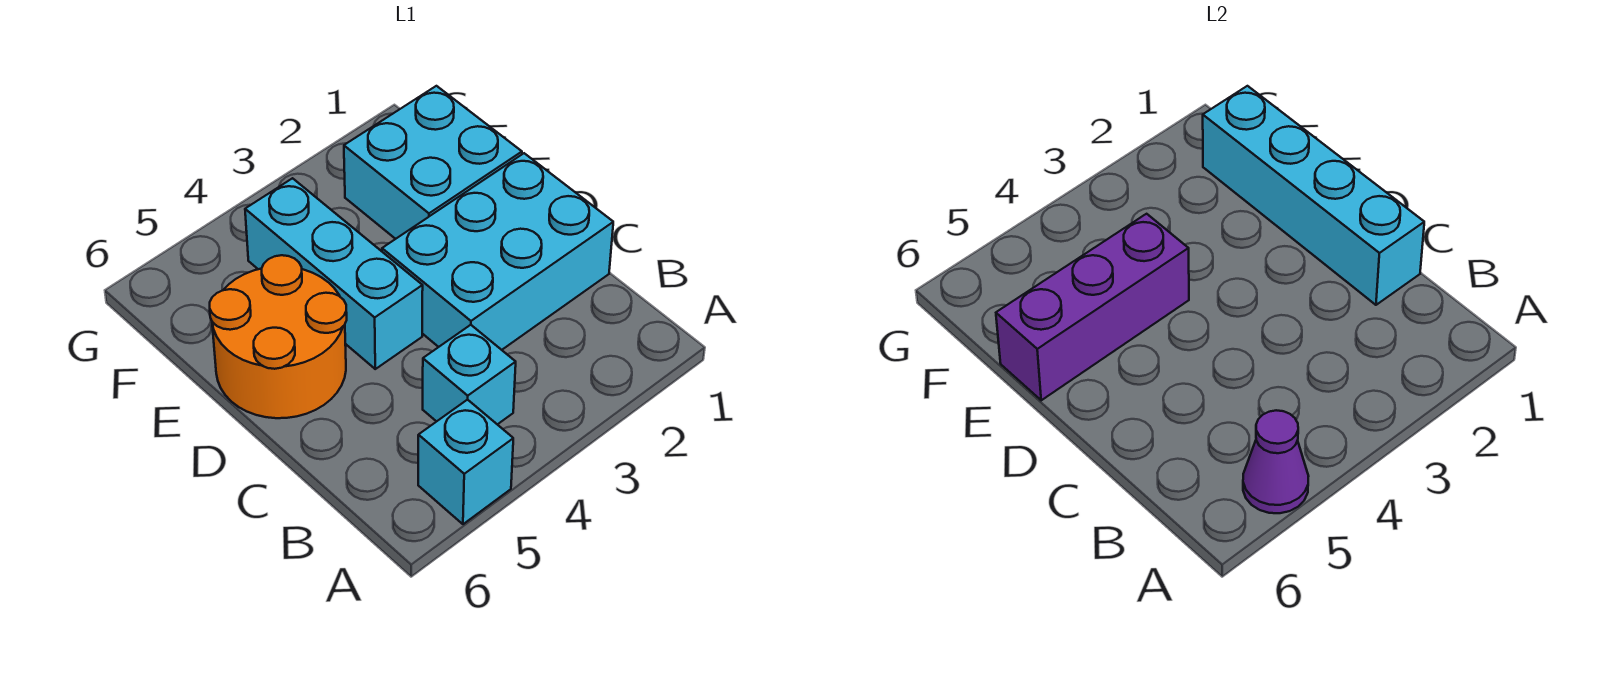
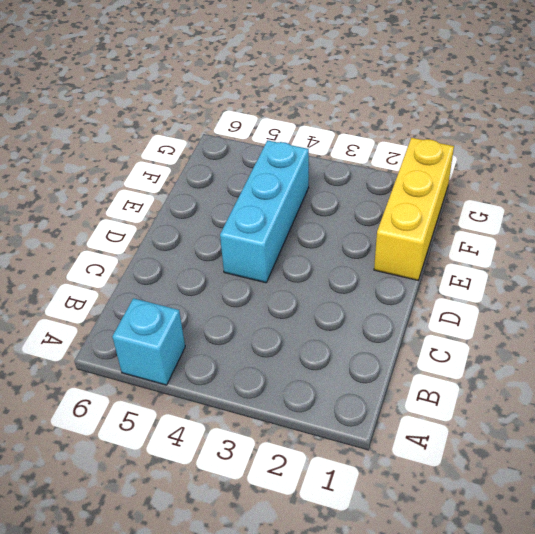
yellow brick E1:G1 level 1 -> cyan brick E1:F2 level 1
none -> cyan brick B4 level 1
none -> cyan brick C1:D3 level 1

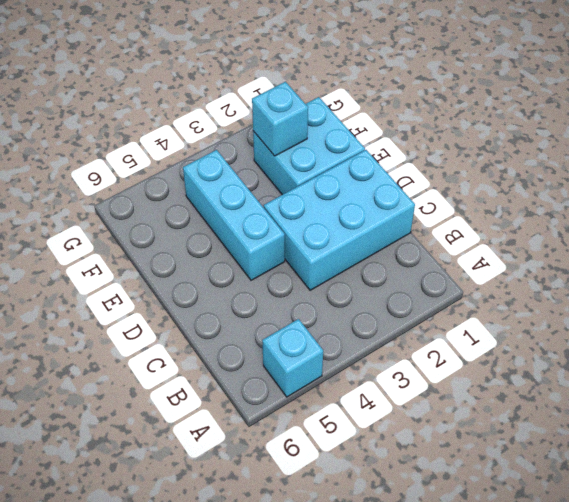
cyan brick F2 level 2 -> cyan brick B4 level 1
none -> orange round brick D5:E6 level 1
none -> purple cone A5 level 2

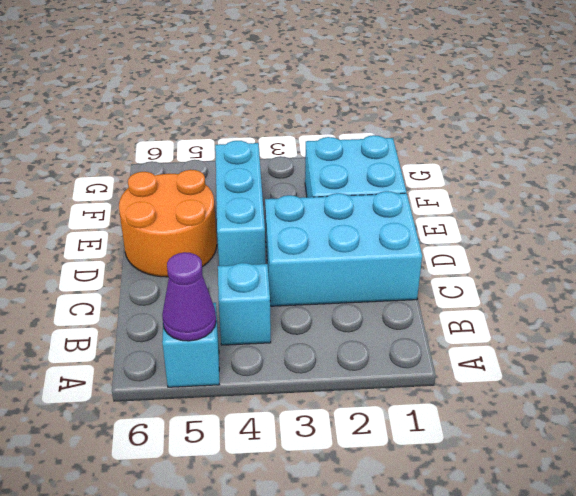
none -> cyan brick C1:F1 level 2
none -> purple brick E4:E6 level 2

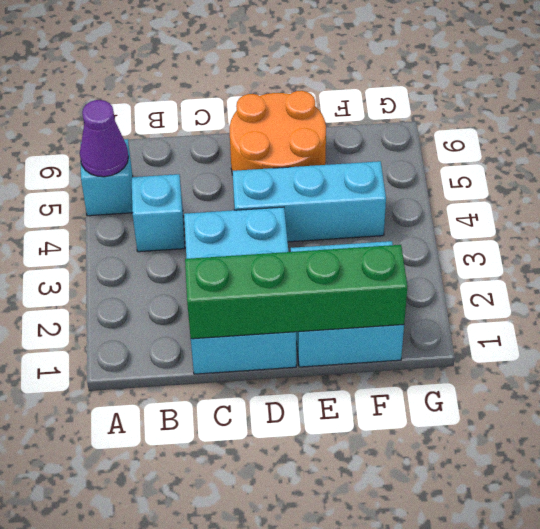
green brick C1:F1 level 2 -> cyan brick C1:F1 level 2
none -> purple brick E4:E6 level 2

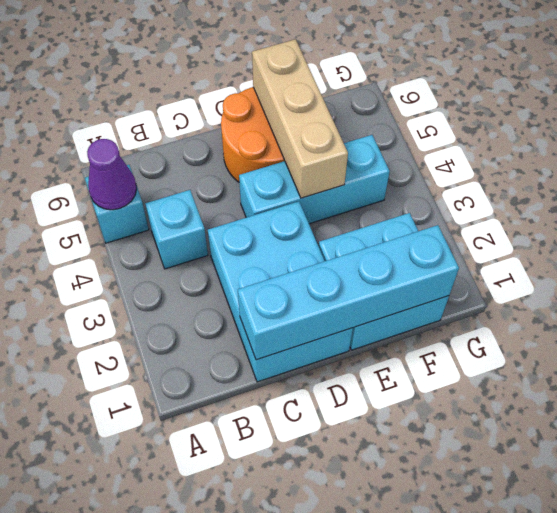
tan brick E4:E6 level 2 -> purple brick E4:E6 level 2

